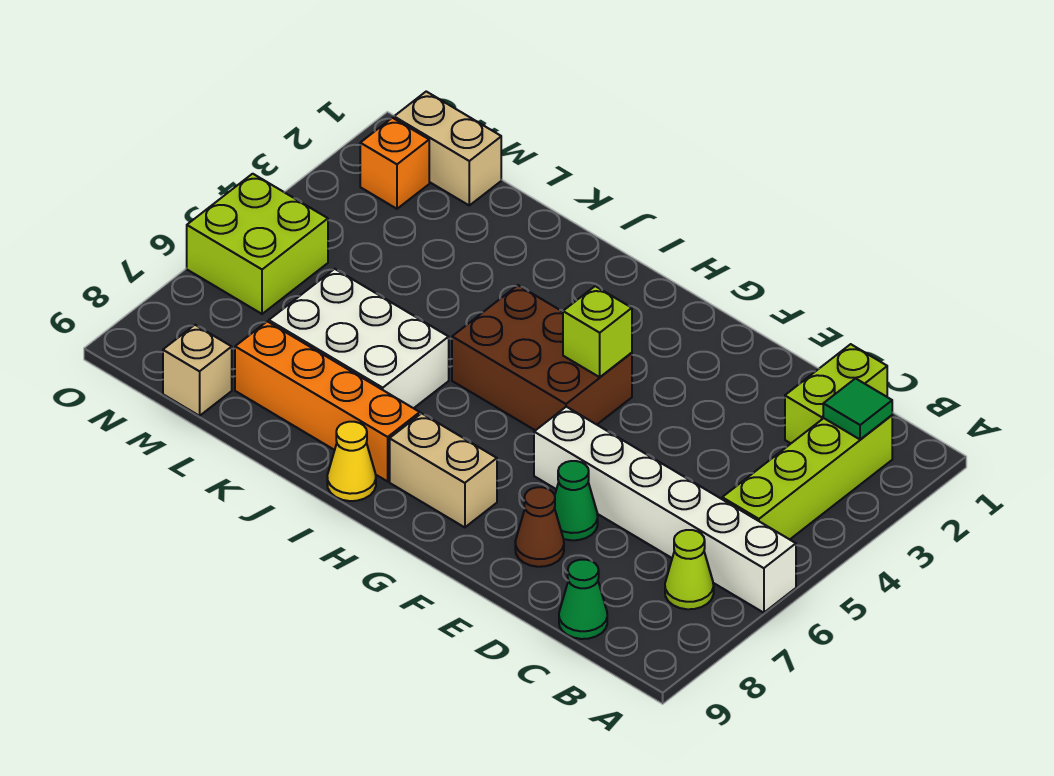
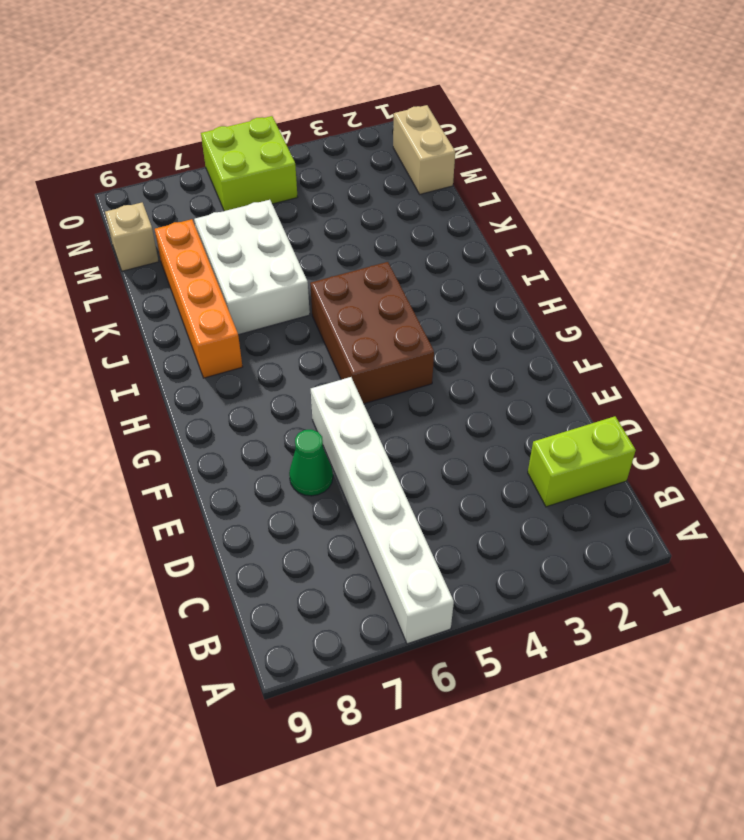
none -> lime brick B2:B5 level 1
none -> lime cone B7 level 1
none -> green cone C9 level 1

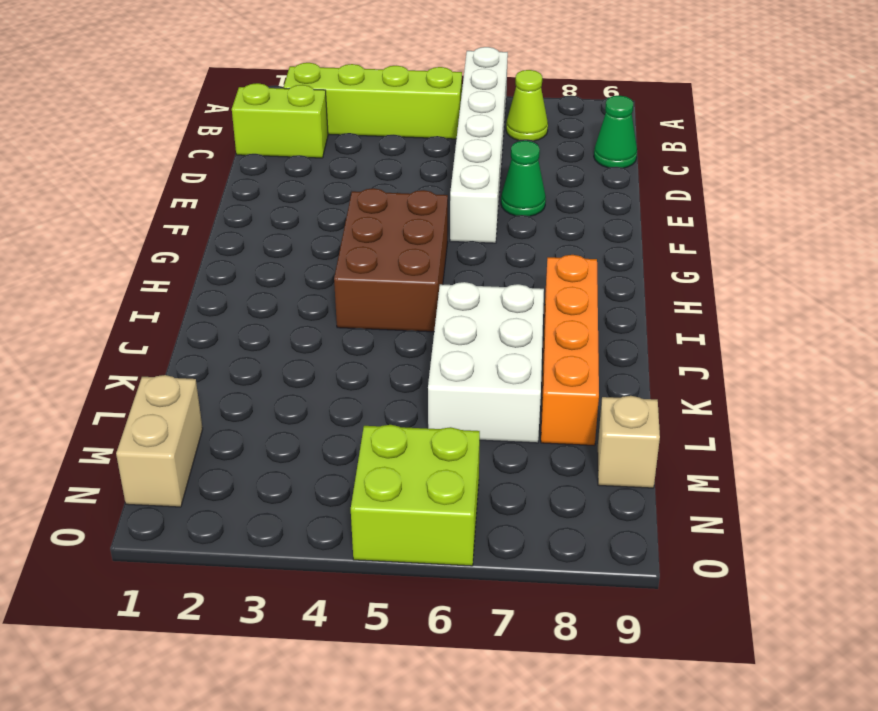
none -> brown cone E8 level 1
none -> tan brick G8:H8 level 1
none -> yellow cone I9 level 1

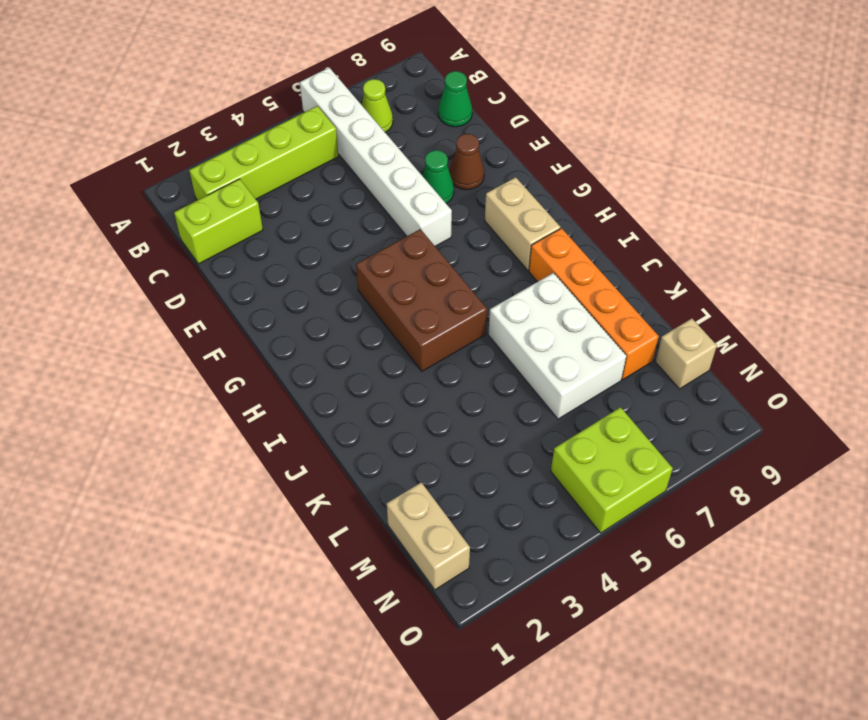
none -> yellow cone I9 level 1
none -> orange brick N2 level 1
none -> green tile B2 level 2

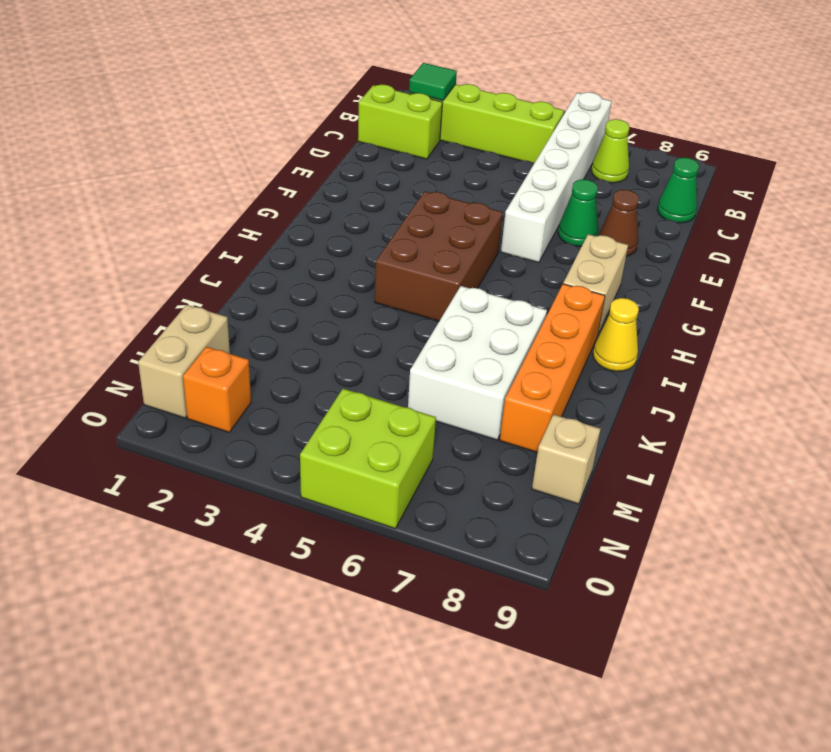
none -> lime brick G4 level 2

